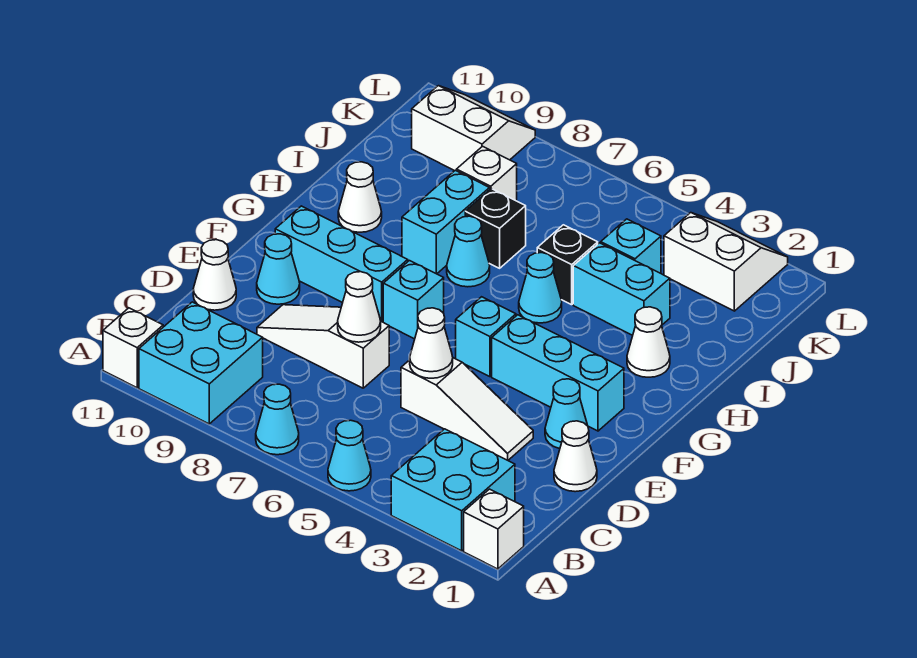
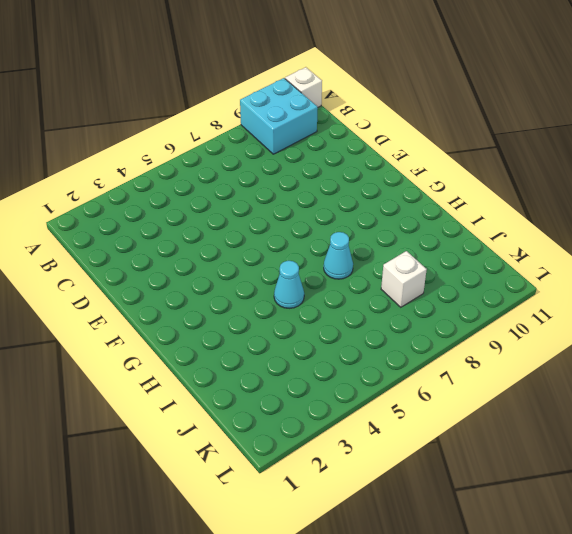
none -> white brick A1 level 1
none -> cyan brick A2:B3 level 1
none -> cyan cone A5 level 1
none -> cyan cone A7 level 1

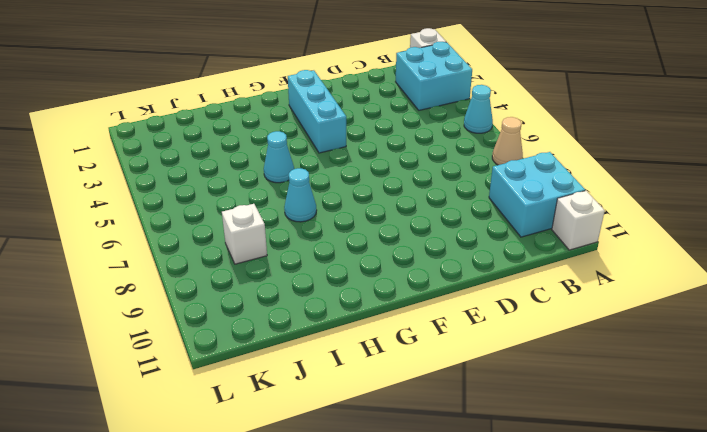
tan cone A7 level 1 -> cyan cone A7 level 1
none -> white cone D1 level 1
none -> white slope D3:D5 level 1 top 5
none -> white slope D7:D9 level 1 top 7
none -> white cone D11 level 1

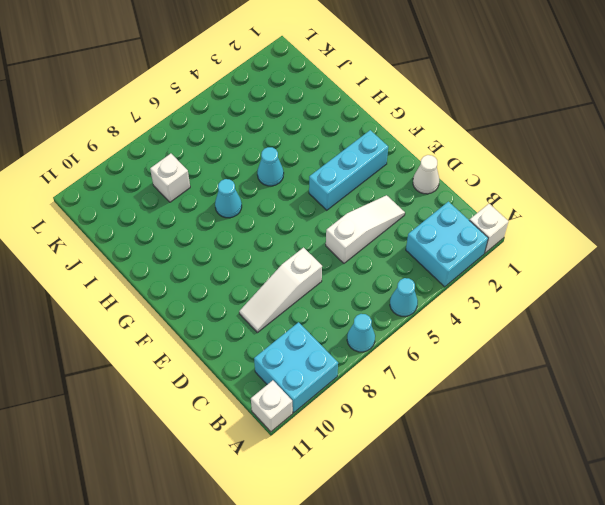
none -> white cone D11 level 1
none -> cyan cone E2 level 1
none -> cyan cone E10 level 1
none -> cyan brick F5 level 1

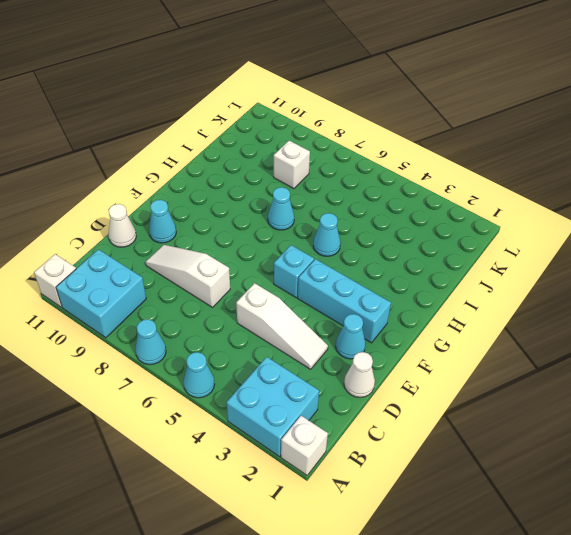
none -> cyan brick F7 level 1
none -> cyan brick F8:F10 level 1
none -> white cone H2 level 1
none -> cyan brick H8:I8 level 1

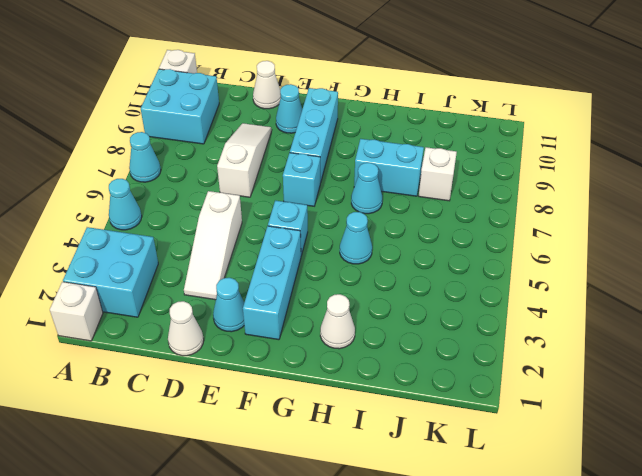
none -> white cone H10 level 1
none -> cyan brick I3:I4 level 1
none -> black brick I5 level 1
none -> black brick I7 level 1

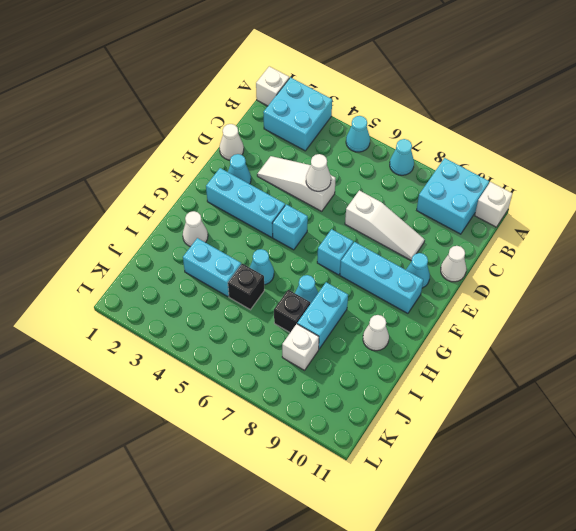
none -> cyan brick J4 level 1
none -> white slope K2:L3 level 1 top K
none -> white slope K9:L10 level 1 top K
none -> white cone D7 level 2

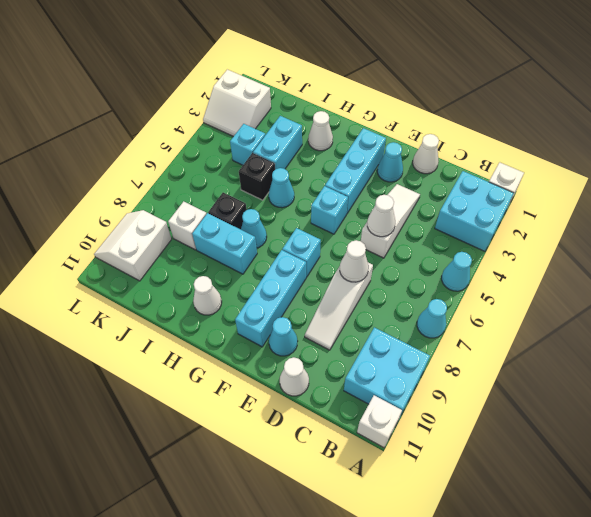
white slope K2:L3 level 1 top 2 -> white slope K2:L3 level 1 top K

